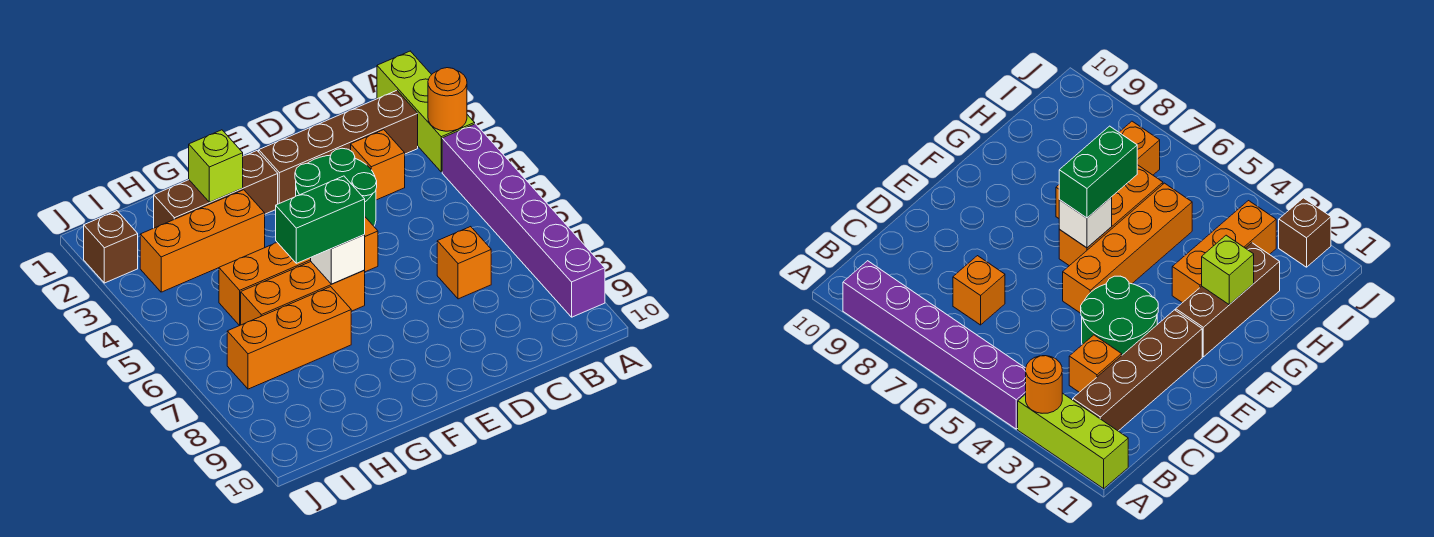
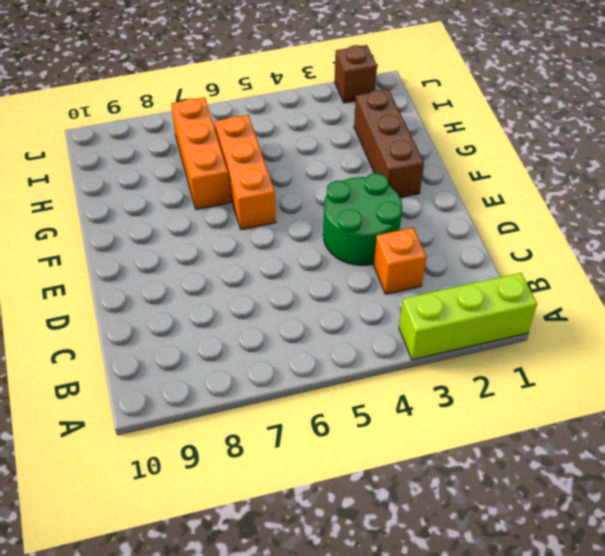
none -> purple brick A4:A9 level 1
none -> brown brick B2:E2 level 1
none -> orange brick C7 level 1

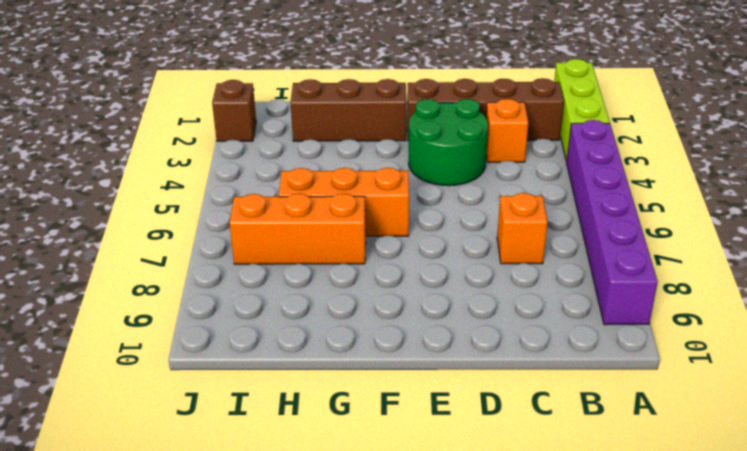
none -> orange brick E5:H5 level 1
none -> orange brick G3:I3 level 1
none -> orange round brick A3 level 2

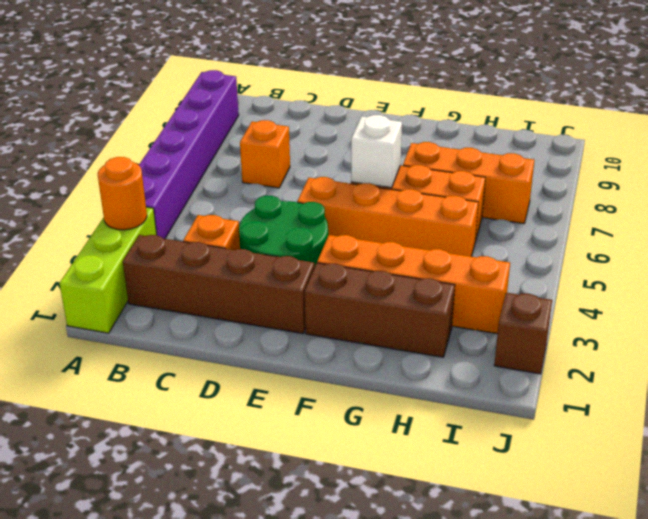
orange brick F3:I3 level 1 -> orange brick G3:I3 level 1
none -> lime brick G2 level 2
none -> green brick F6:G6 level 3

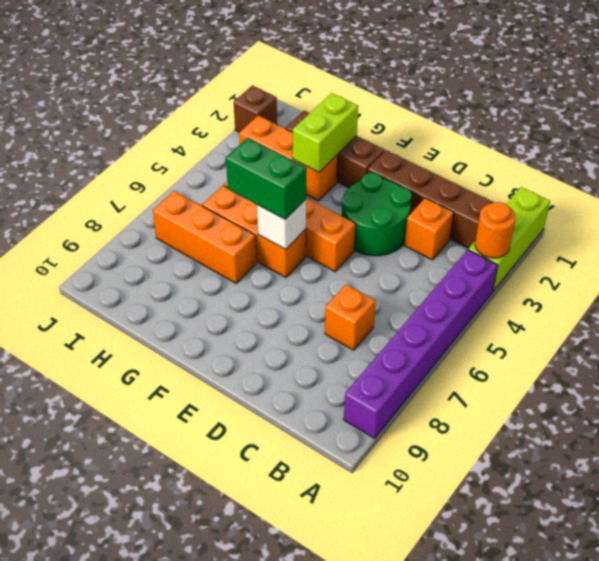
lime brick G2:G3 level 2 -> lime brick G2 level 2

